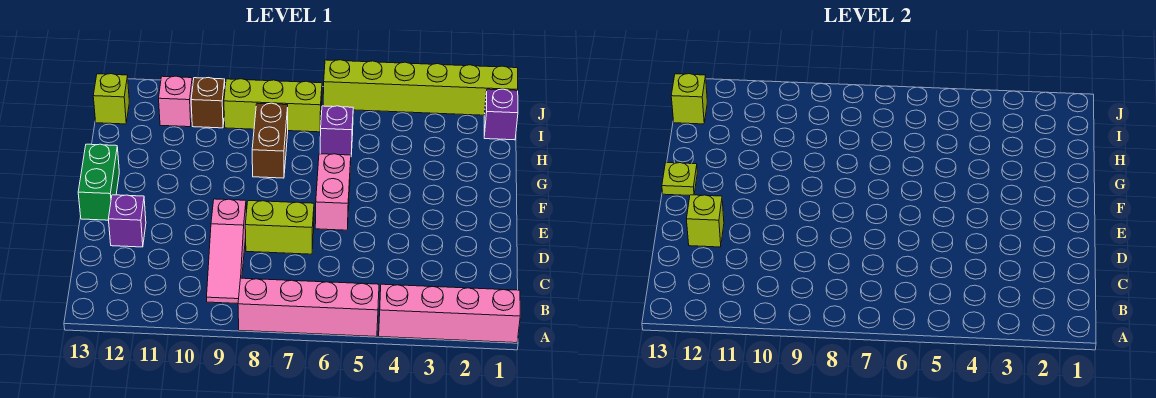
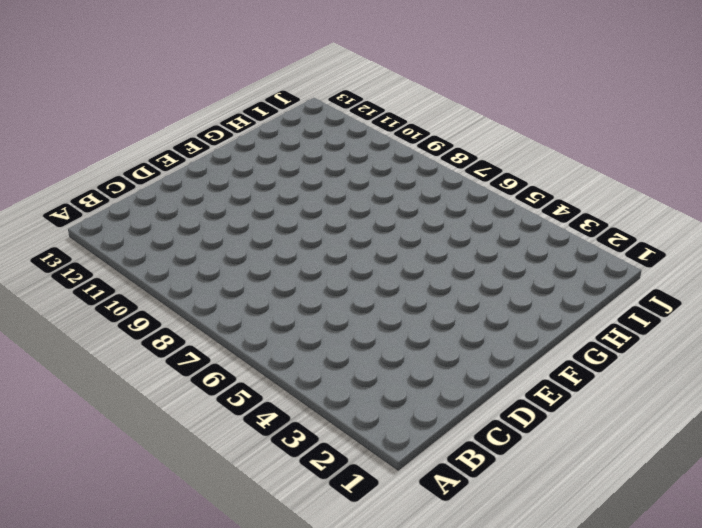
none -> pink brick A1:A4 level 1
none -> pink brick A5:A8 level 1
none -> pink slope B9:D9 level 1 top D

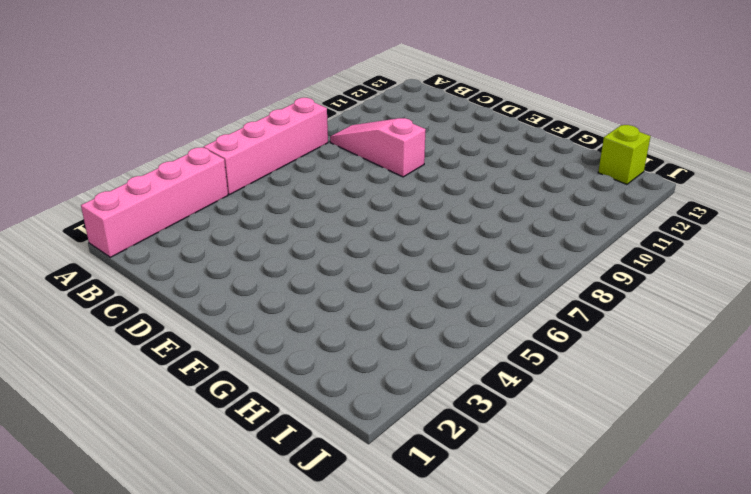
none -> lime brick D7:D8 level 1
none -> purple brick D12 level 1
none -> pink brick E6:F6 level 1

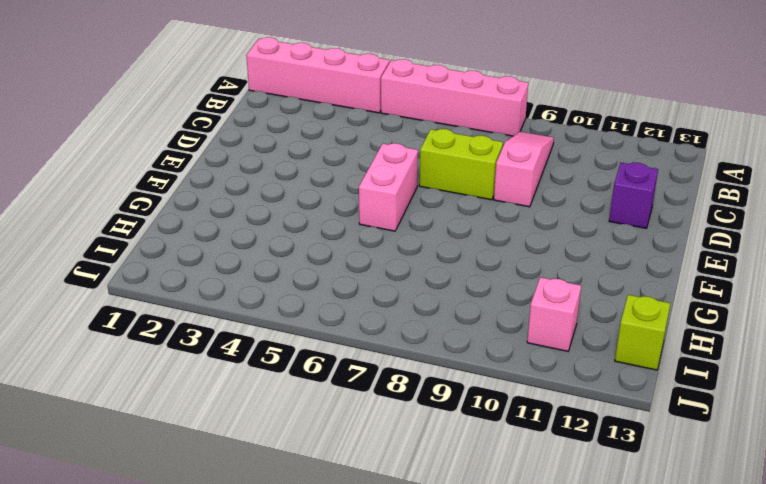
none -> green brick E13:F13 level 1
none -> brown brick G8:H8 level 1
none -> purple brick H6 level 1

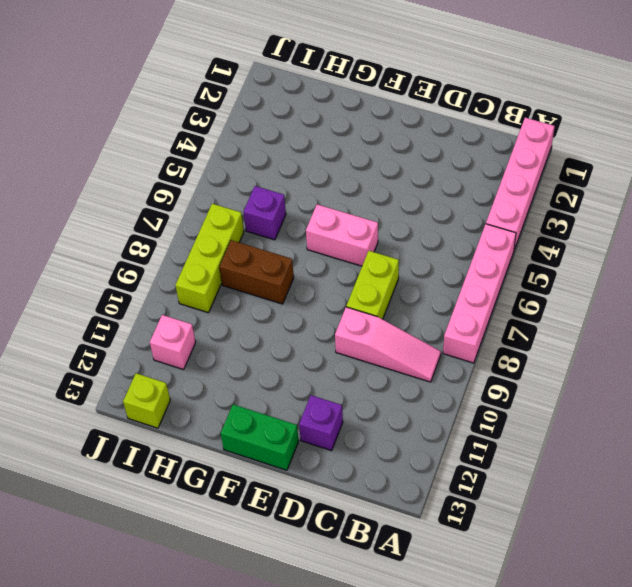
none -> purple brick I1 level 1
none -> brown brick I10 level 1
none -> lime brick J1:J6 level 1

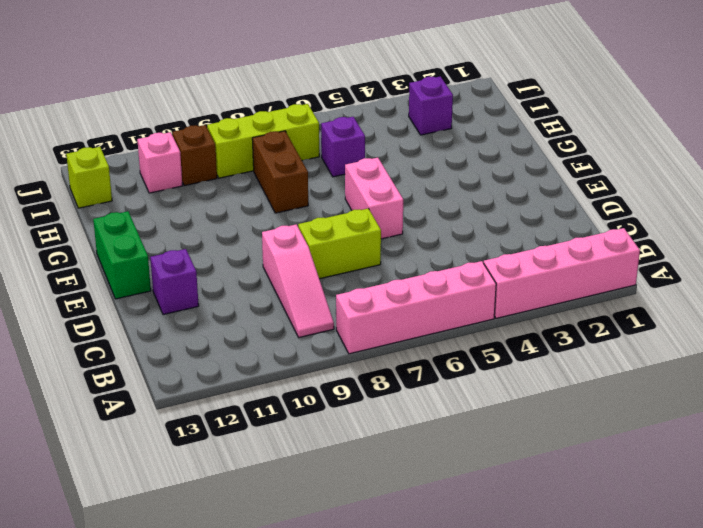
purple brick I3 level 1 -> purple brick I1 level 1
none -> lime brick J1:J6 level 1
none -> lime brick D12 level 2
none -> lime plate F13 level 2

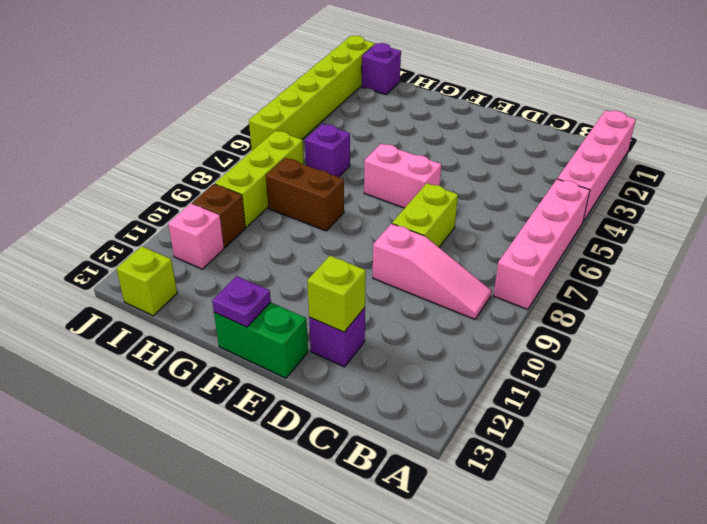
purple plate F13 level 2 -> lime plate F13 level 2
none -> lime brick I13 level 2

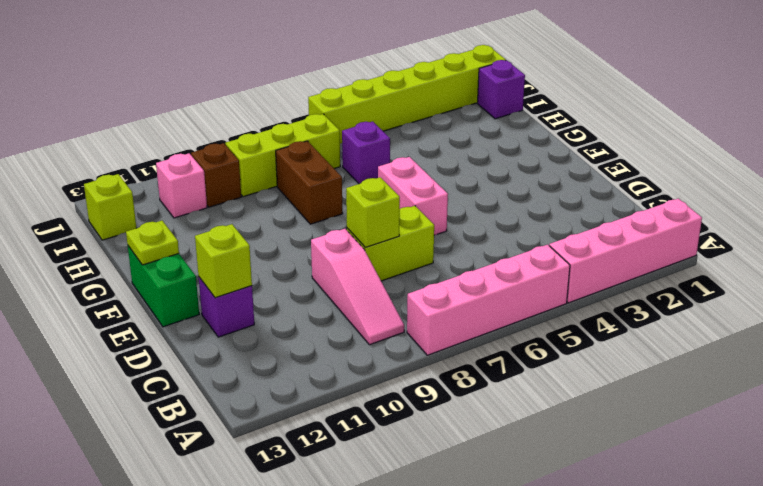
lime brick D8 level 2 -> lime brick I13 level 2

